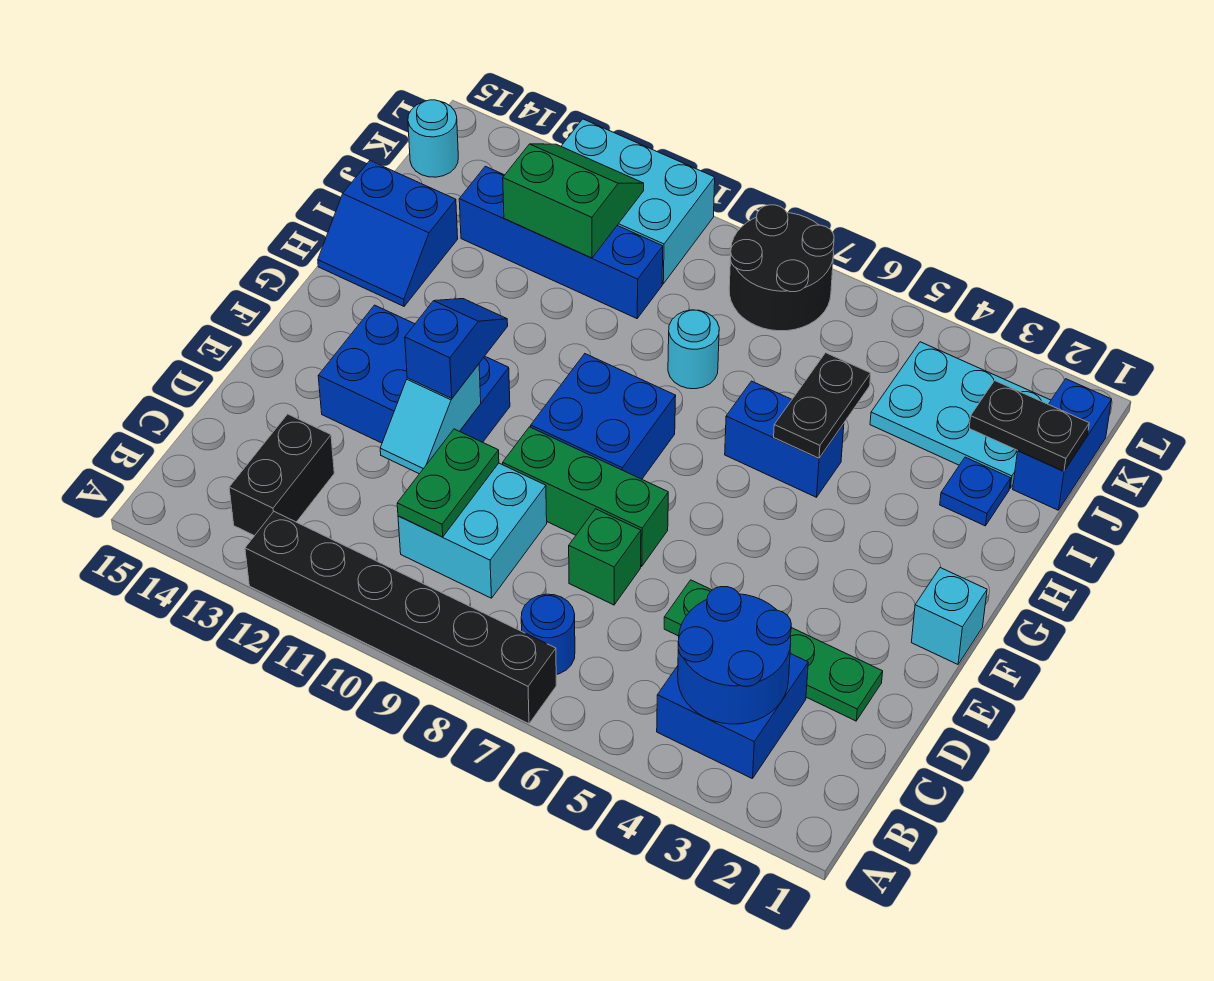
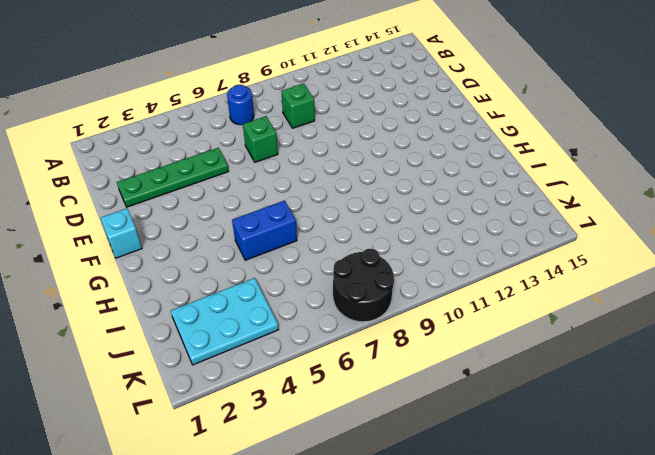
green brick C9 level 1 -> cyan brick C9:D10 level 1
none -> black brick A7:A12 level 1
none -> blue brick B3:C4 level 1
none -> black brick B13:C13 level 1

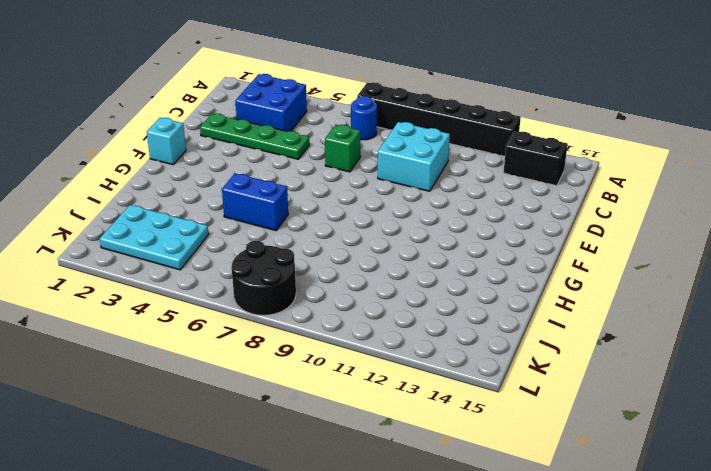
black brick B13:B14 level 1 -> black brick B13:C13 level 1
none -> green brick E7:E9 level 1
none -> blue brick E11:F13 level 1
none -> blue brick F8:G9 level 1

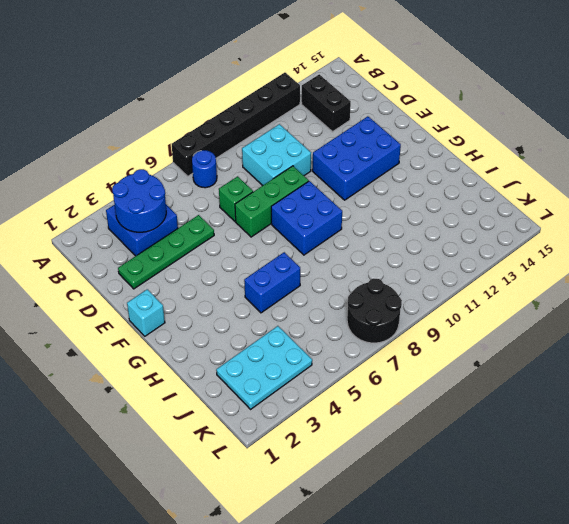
none -> blue slope H14:I15 level 1 top I
none -> blue plate I2 level 1
none -> cyan round brick I8 level 1

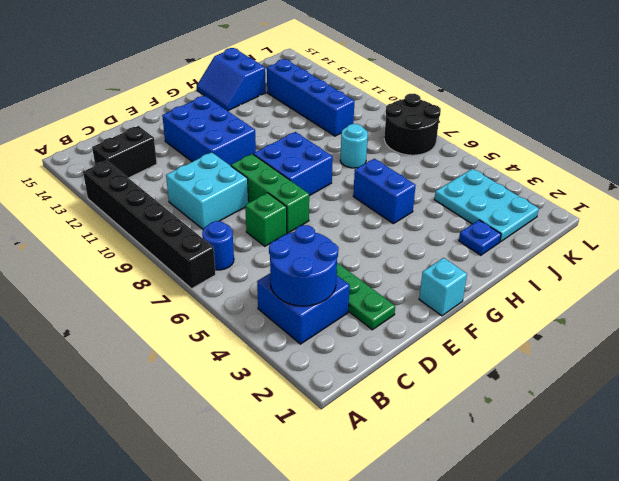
none -> blue brick J1:K1 level 1
none -> cyan brick K10:L12 level 1
none -> cyan round brick K15 level 1

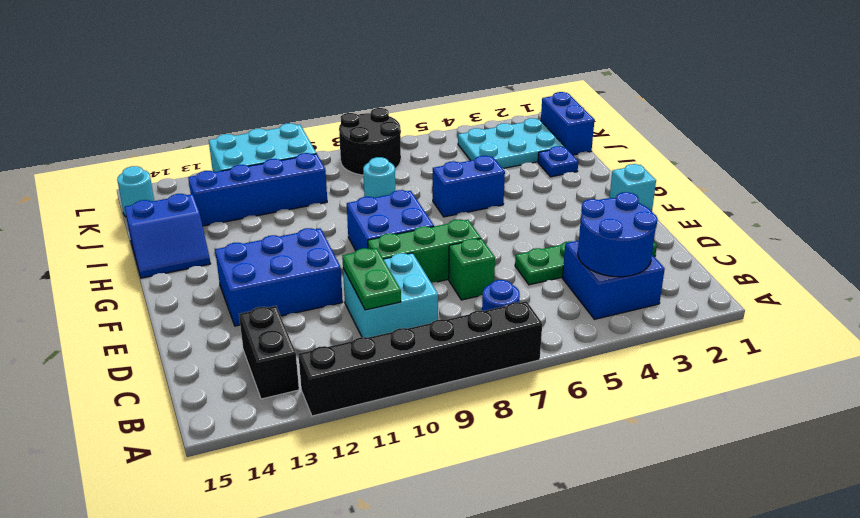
none -> cyan slope D11:E11 level 2 top E
none -> black plate H5:I5 level 2
none -> black plate J1:J2 level 2

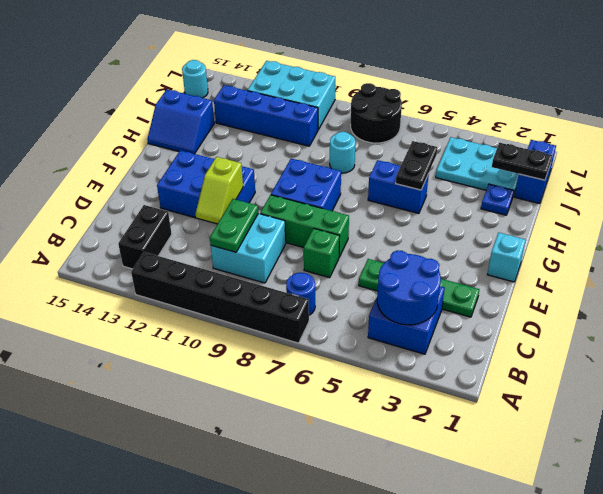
lime slope D11:E11 level 2 top E -> cyan slope D11:E11 level 2 top E
none -> green slope J11:K12 level 2 top J
none -> blue slope E11:F11 level 3 top E

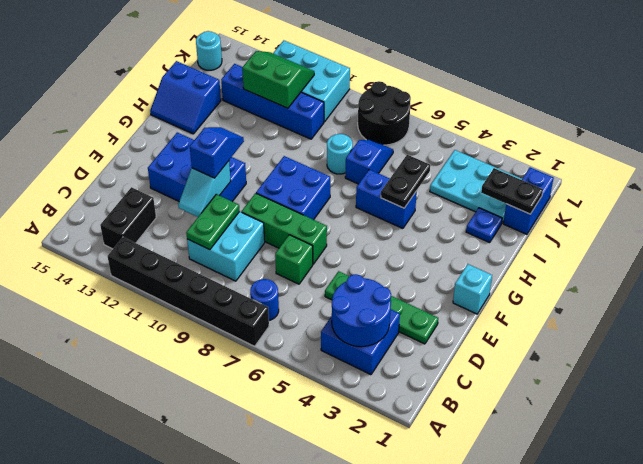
blue slope I7:J7 level 1 top I -> none

